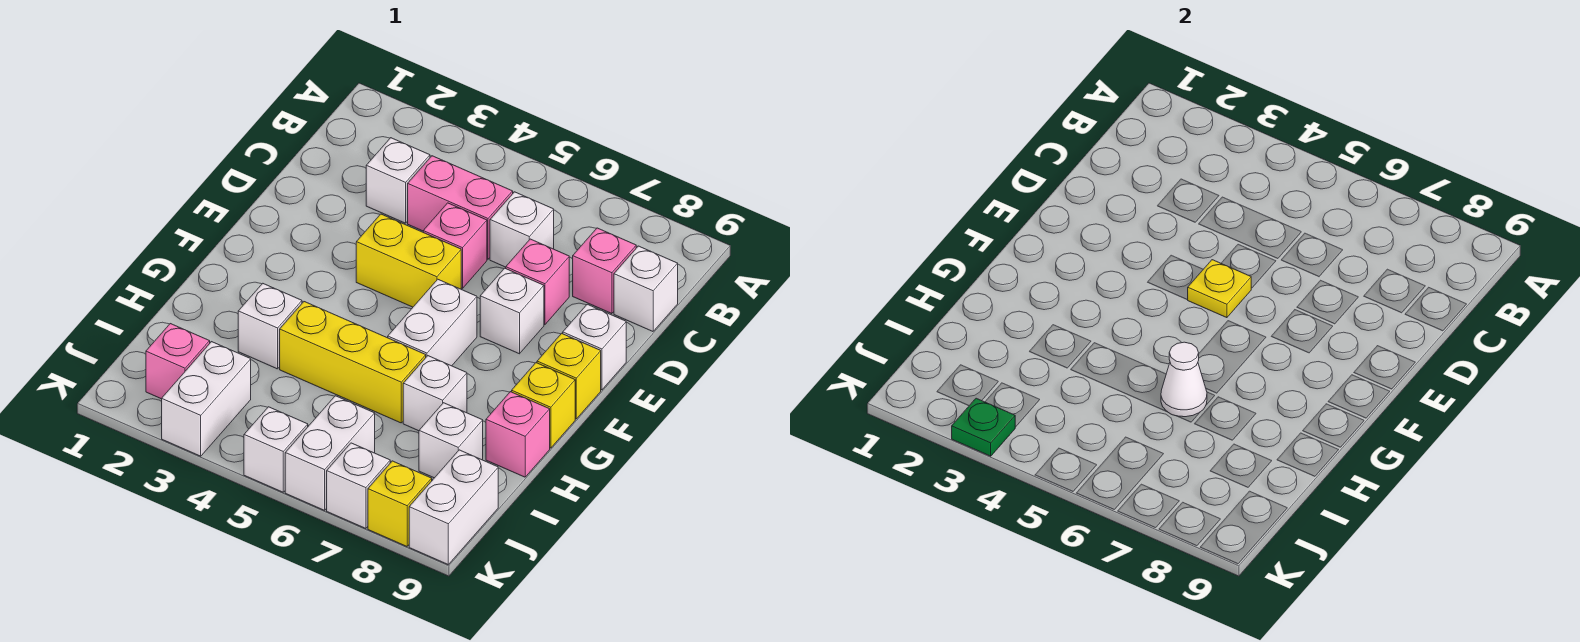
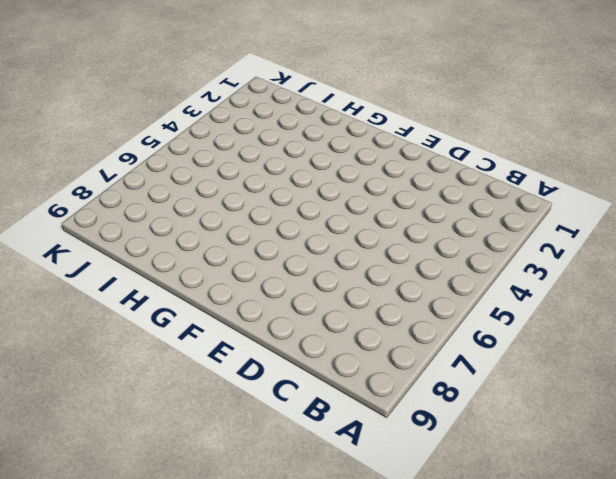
none -> white brick C3 level 1
none -> pink brick C4:C5 level 1
none -> white brick C6 level 1

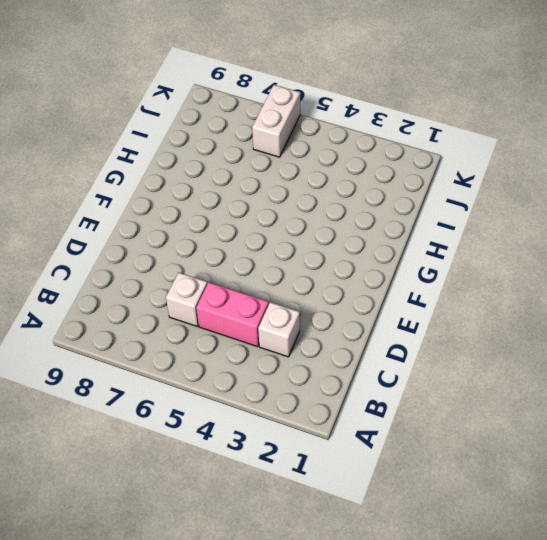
none -> pink brick C8 level 1
none -> white brick C9 level 1
none -> pink brick D5 level 1

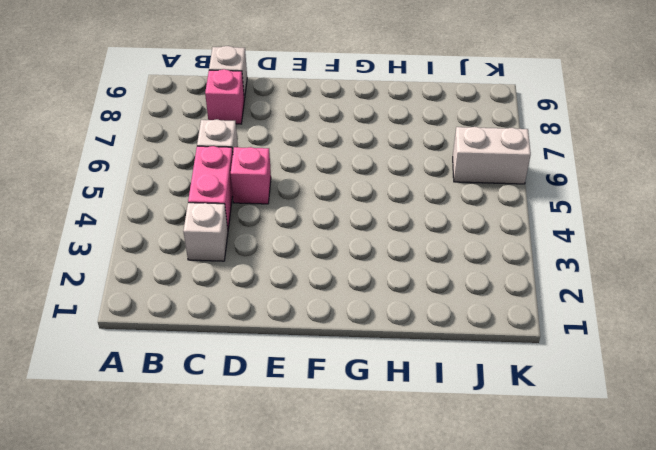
none -> pink brick D7 level 1
none -> yellow brick E4:E5 level 1
none -> white brick E7 level 1

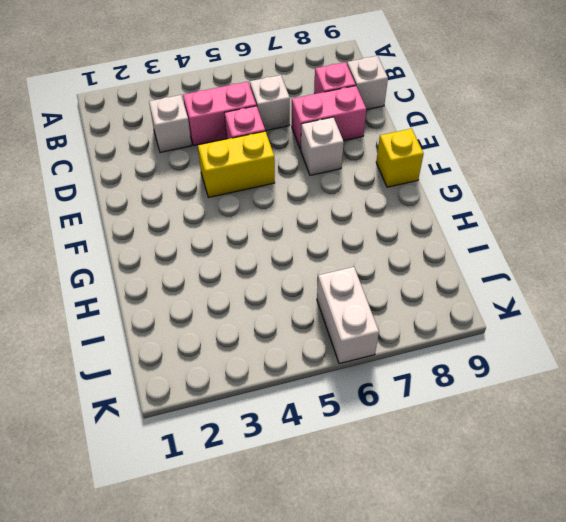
pink brick D7:D8 level 1 -> pink brick D7 level 1
none -> white brick E9 level 1
none -> white brick F6:G6 level 1
none -> yellow brick G9 level 1

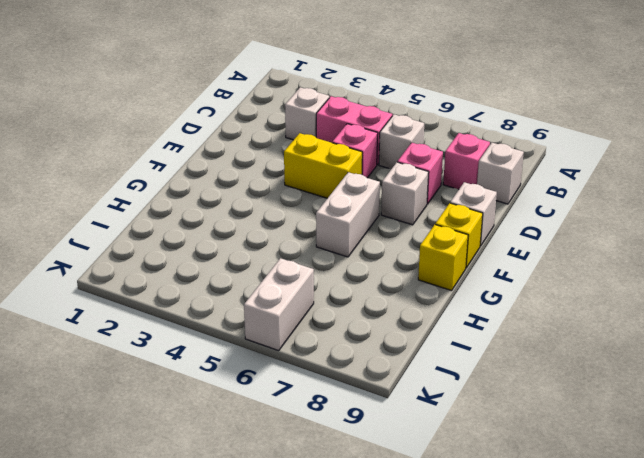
none -> white brick H3 level 1
none -> yellow brick H4:H6 level 1
none -> white brick H7 level 1

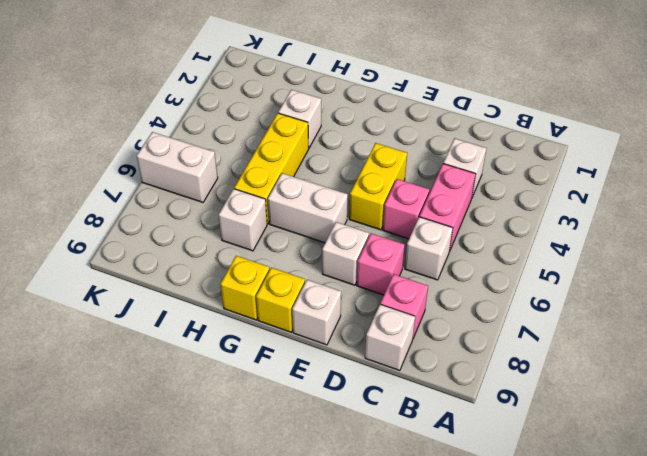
none -> pink brick H9 level 1
none -> white brick I8 level 1
none -> pink brick J2 level 1

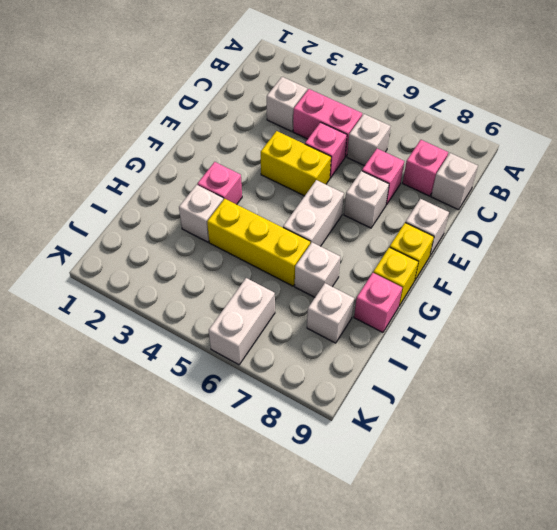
pink brick G3 level 1 -> pink brick J2 level 1
none -> white brick J3:K3 level 1
none -> white brick J9:K9 level 1
none -> white brick K5 level 1

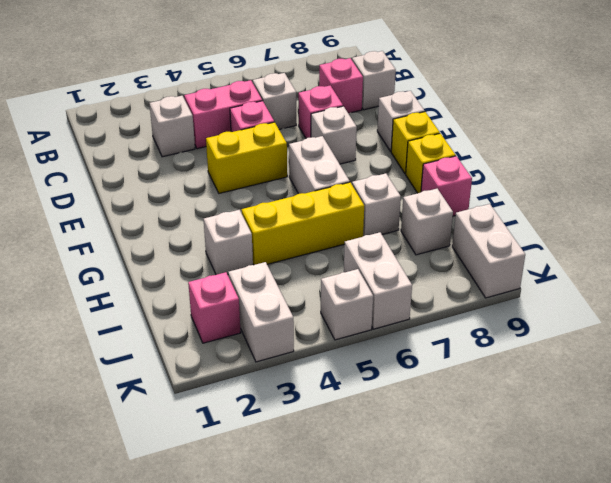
none -> white brick K7 level 1
none -> yellow brick K8 level 1
none -> yellow plate E5 level 2

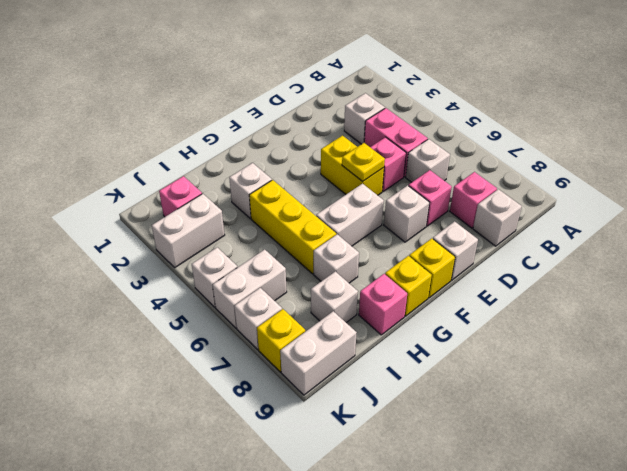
none -> white cone H6 level 2
none -> green plate K3 level 2

